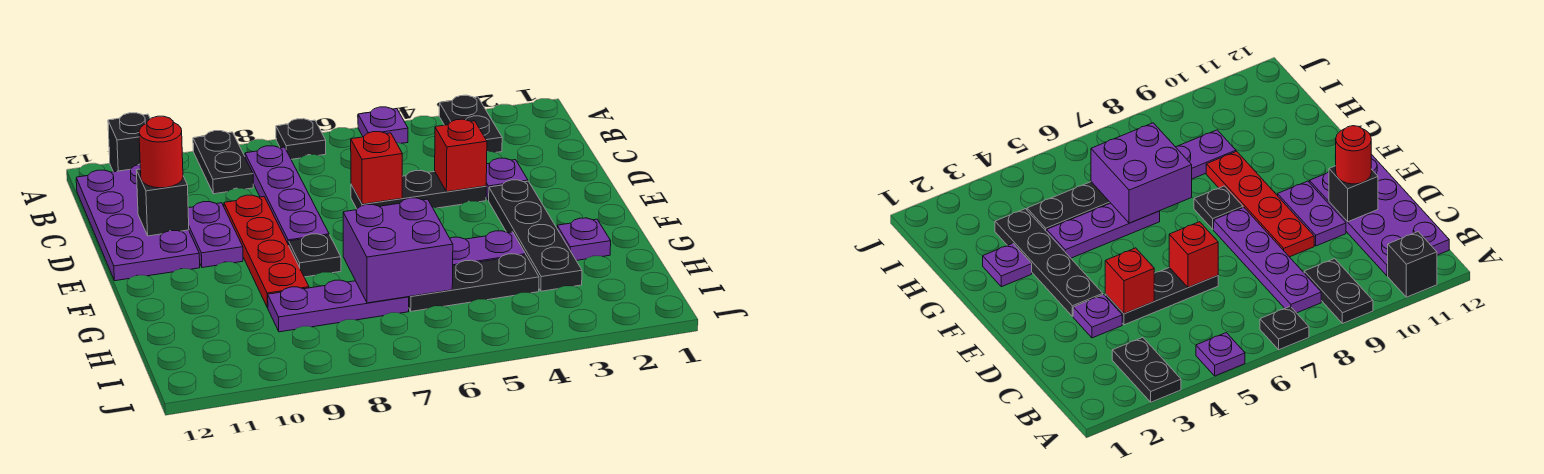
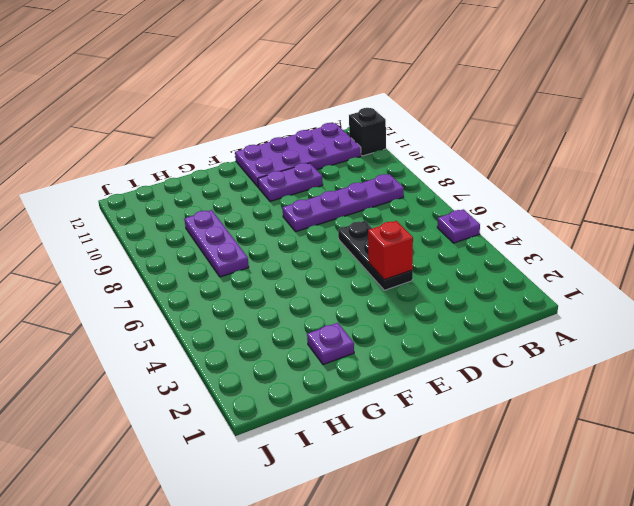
none -> black plate A3:B3 level 1
none -> black plate A7 level 1
none -> black plate A9:B9 level 1

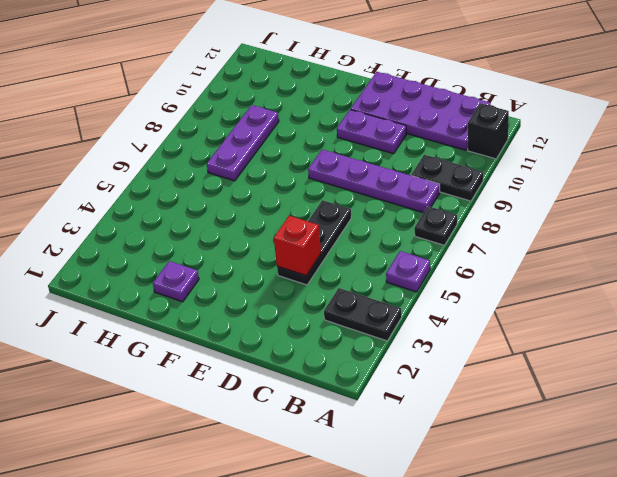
none -> purple plate D3 level 1
none -> red plate D9:G9 level 1
none -> black plate E3:H3 level 1

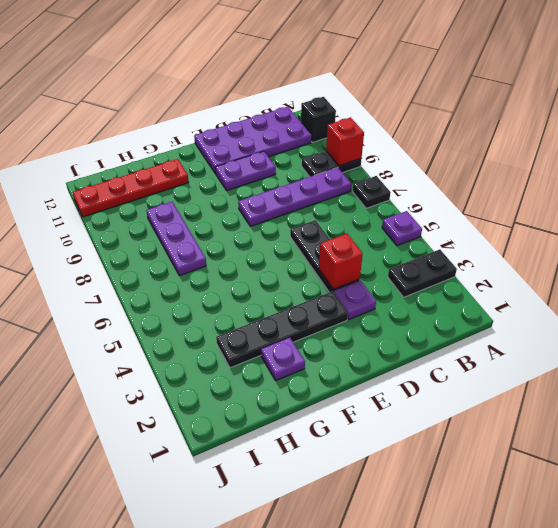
red brick A9 level 2 -> red brick D6 level 2
red plate G11:J11 level 1 -> red plate D9:G9 level 1
none -> black plate F8 level 1
none -> purple plate G4:G6 level 1
none -> black plate H4:H6 level 1

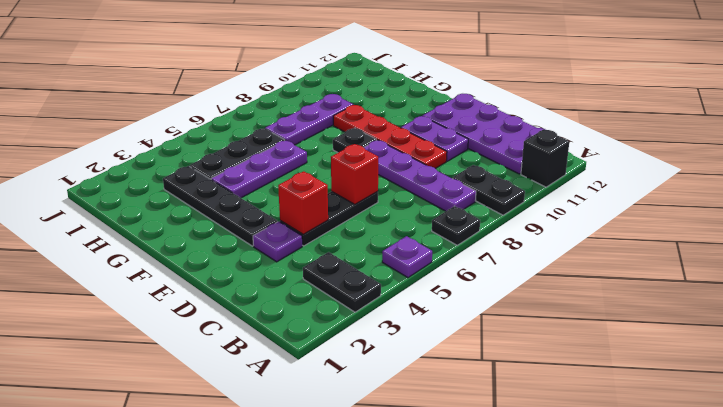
none -> purple plate G2 level 1
none -> black brick D11 level 2
none -> purple brick G6:H7 level 2

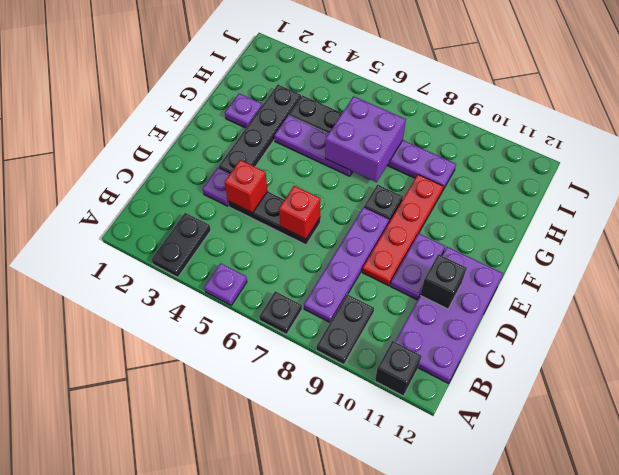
none -> red round brick D11 level 3

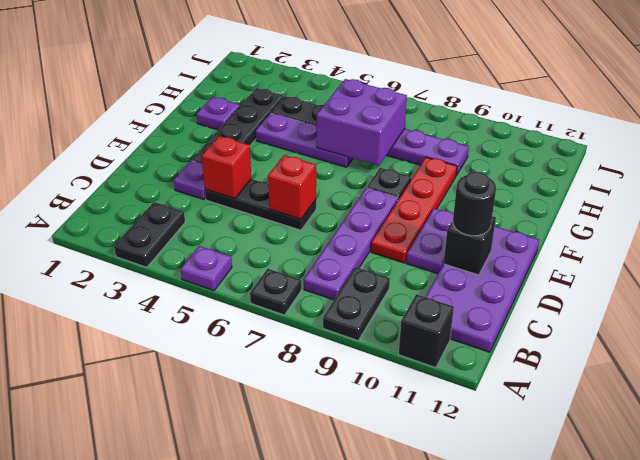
black round brick D11 level 3 -> red round brick D11 level 3

